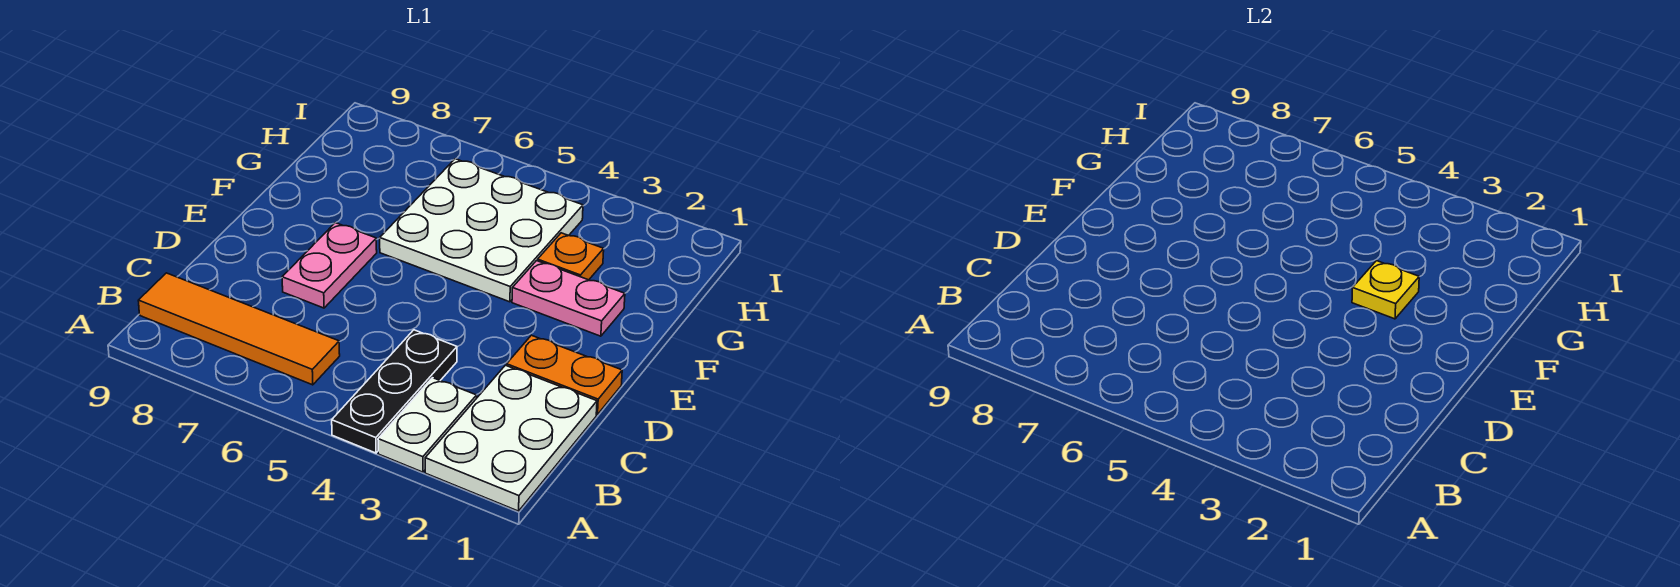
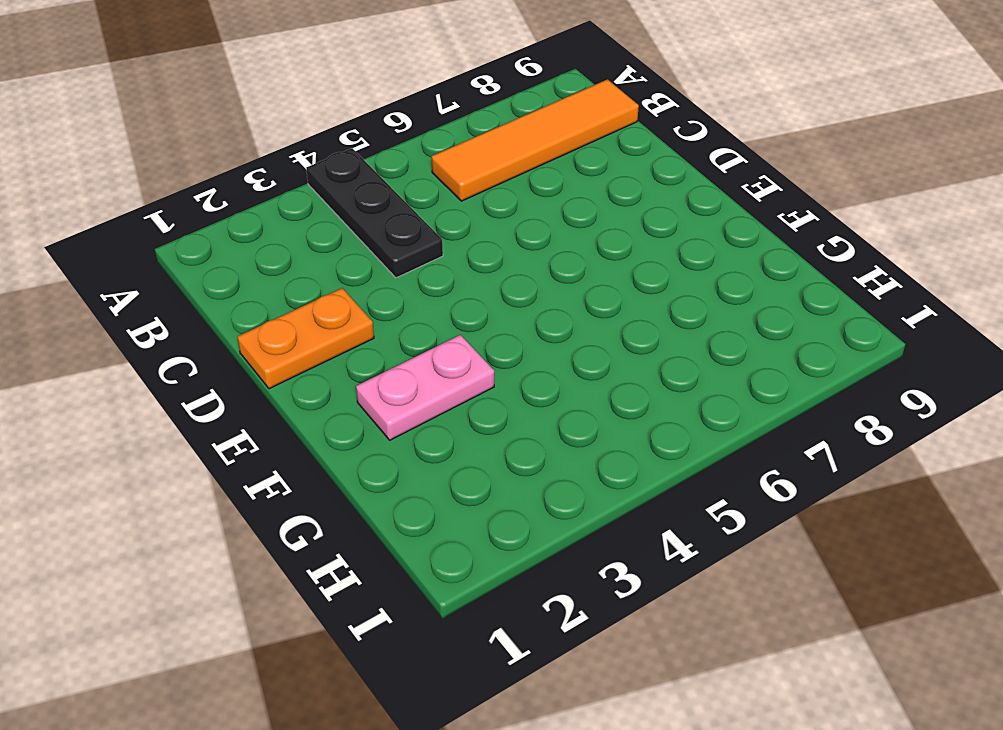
none -> white plate A1:C2 level 1
none -> white plate A3:B3 level 1

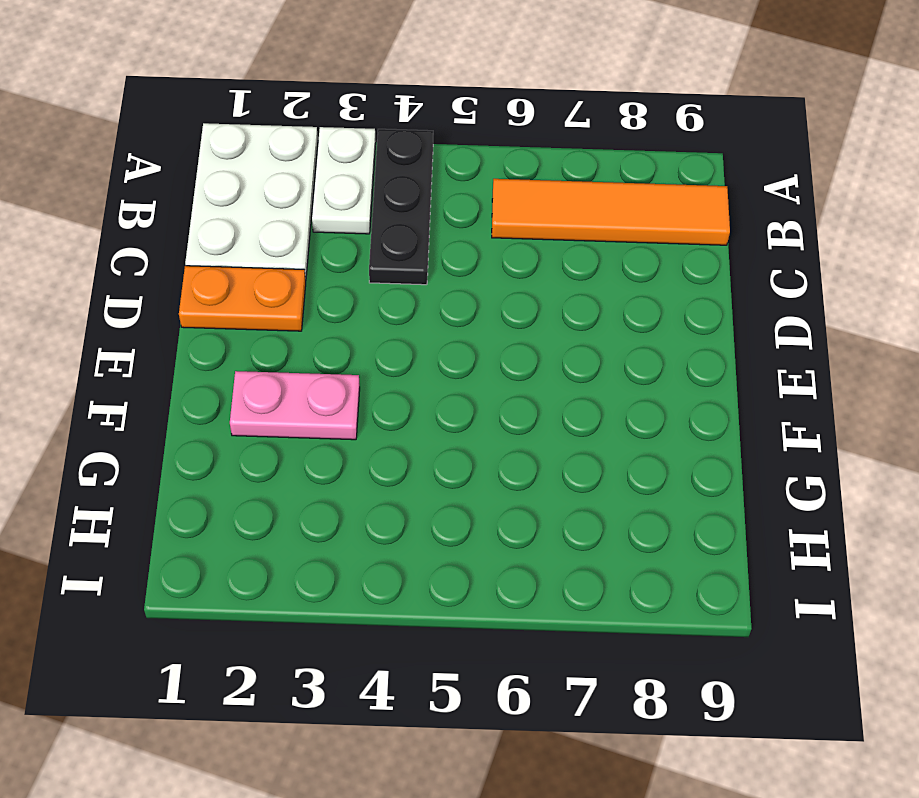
none -> pink plate D7:E7 level 1
none -> white plate F4:H6 level 1

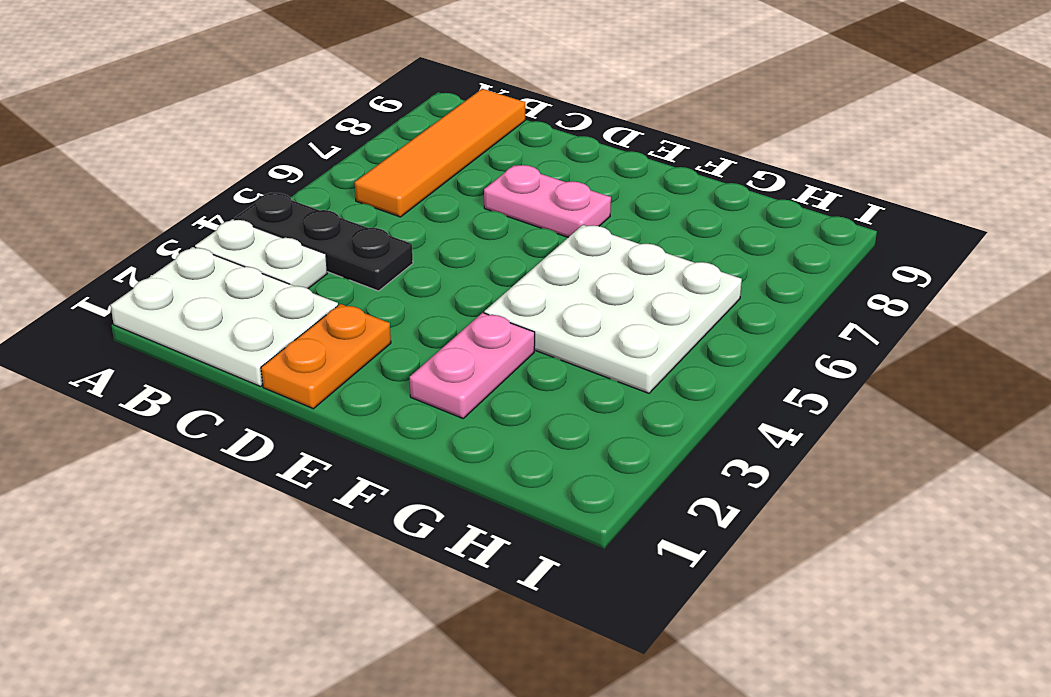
none -> orange plate G3 level 1
none -> yellow plate F3 level 2

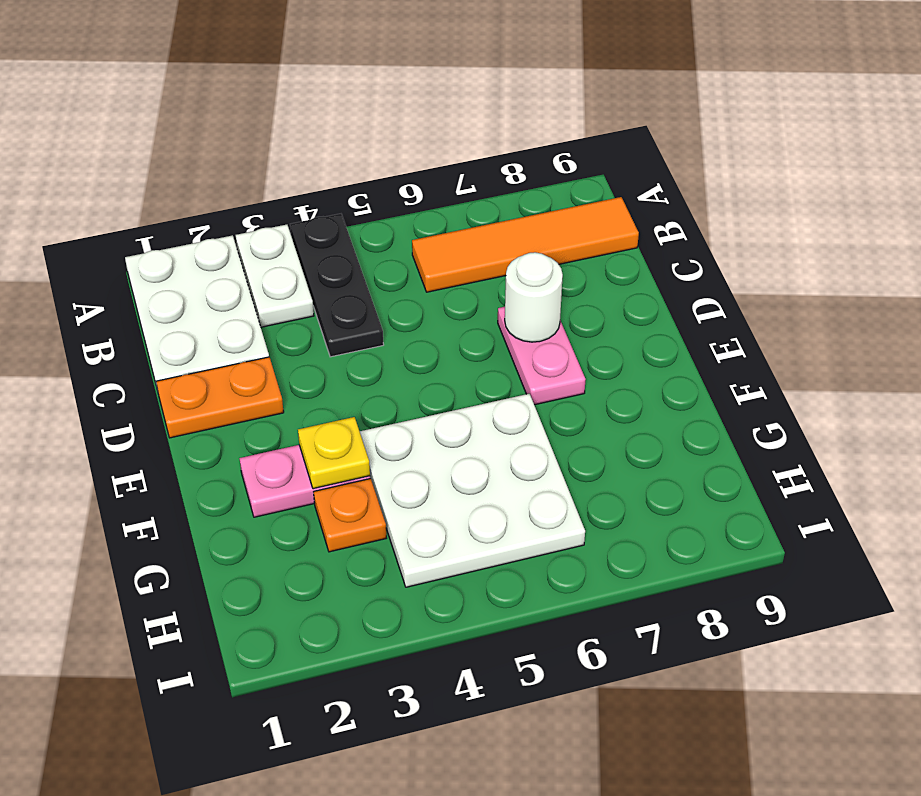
white round brick D7 level 2 -> none

